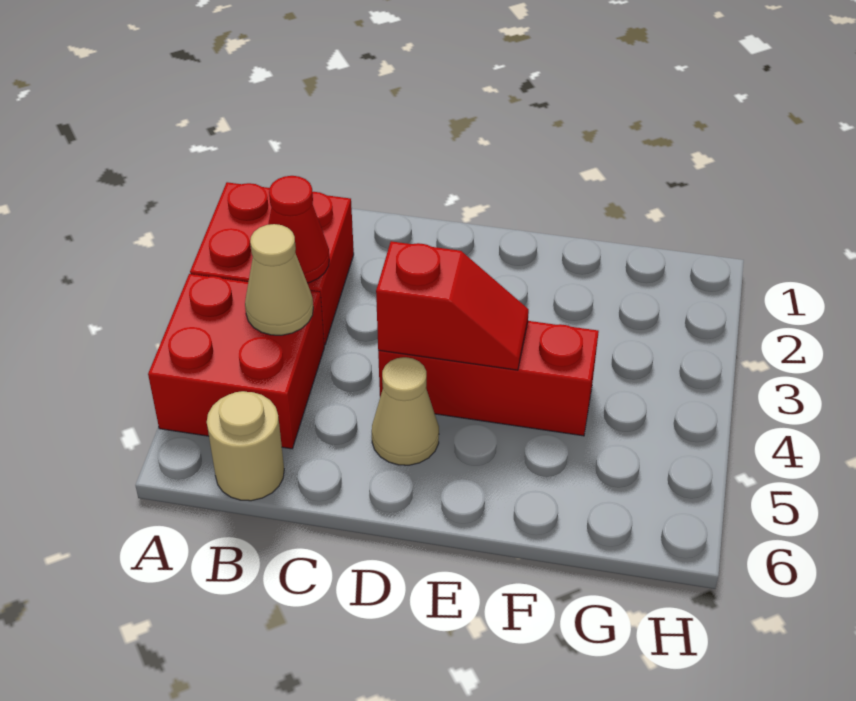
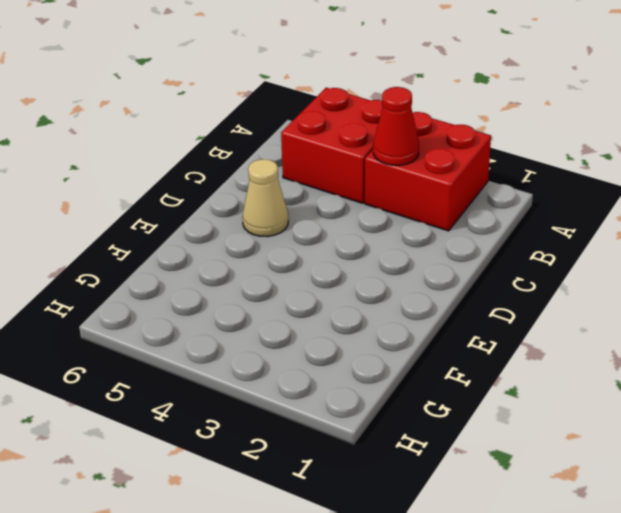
none -> tan round brick B6 level 1
none -> red brick D4:F4 level 1

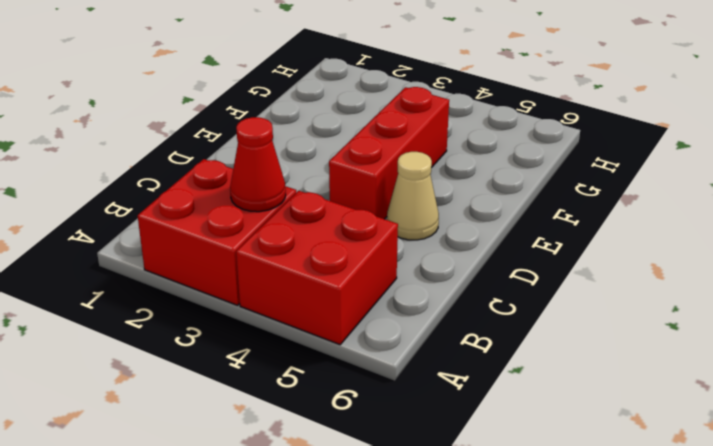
none -> tan round brick B6 level 1
none -> tan cone B4 level 2

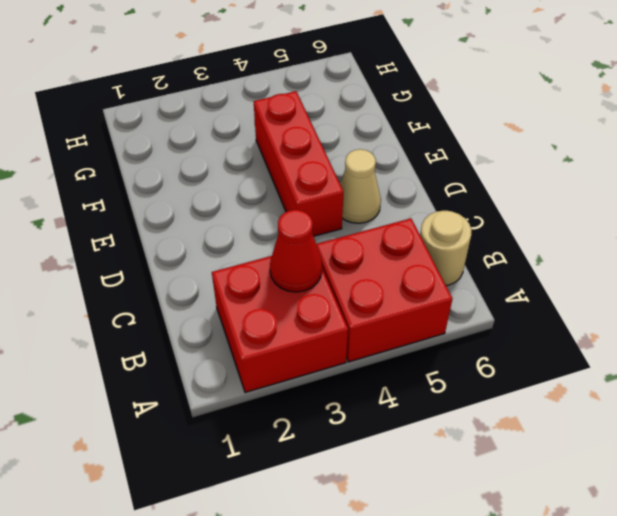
none -> tan cone B4 level 2
none -> red slope D4:E4 level 2 top D

